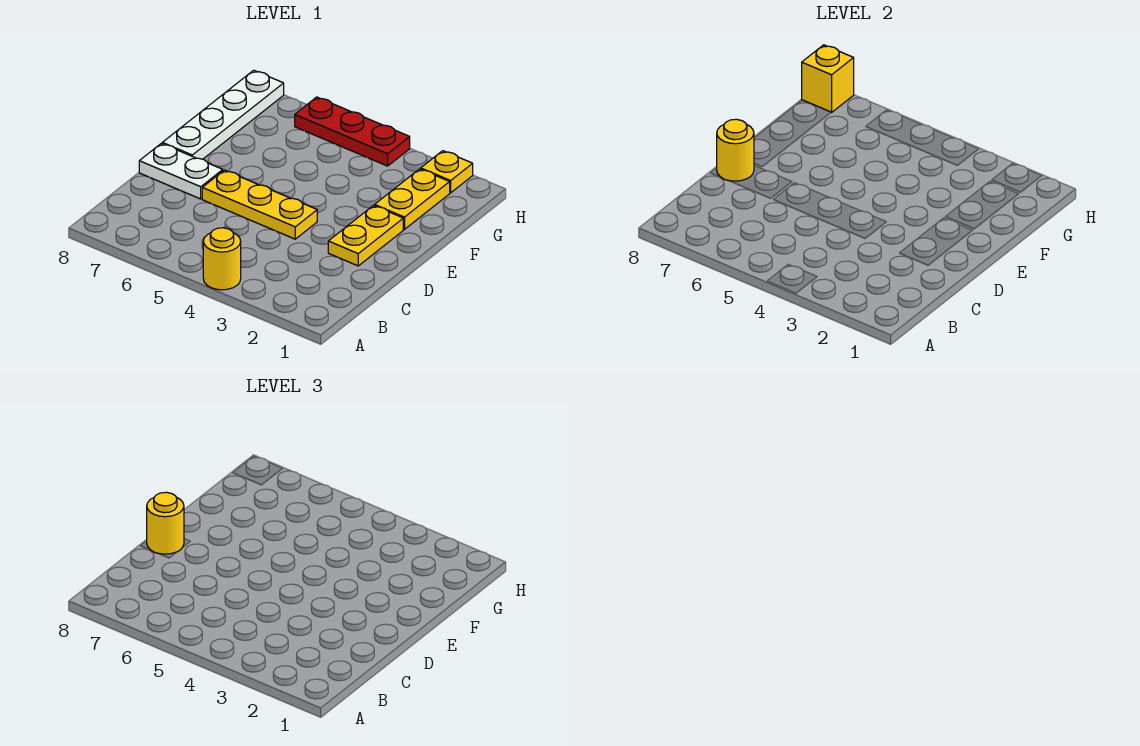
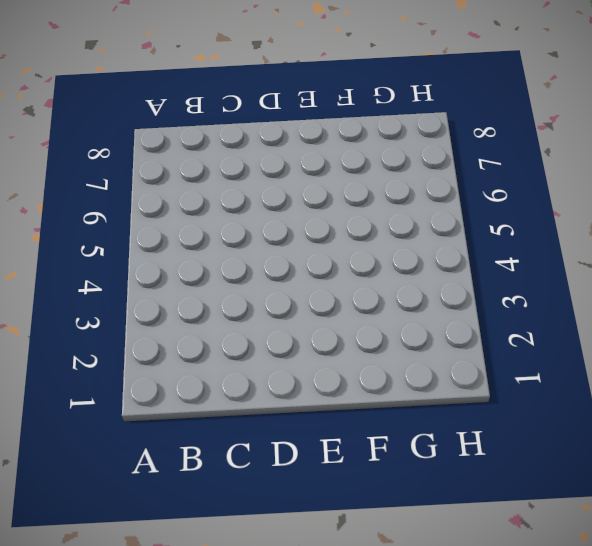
none -> yellow round brick A4 level 1
none -> yellow plate D2:E2 level 1

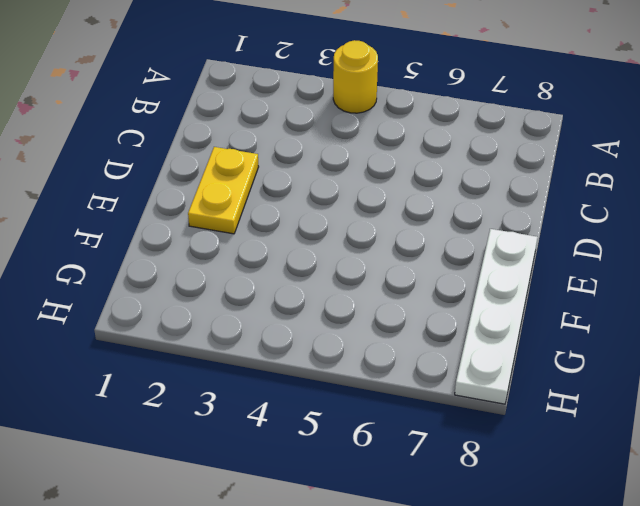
none -> yellow plate D4:D6 level 1
none -> white plate D7:D8 level 1

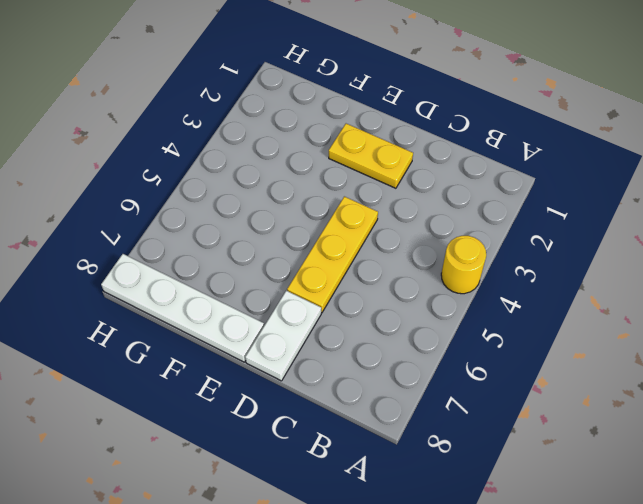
none -> yellow plate F2:G2 level 1
none -> yellow plate H2 level 1

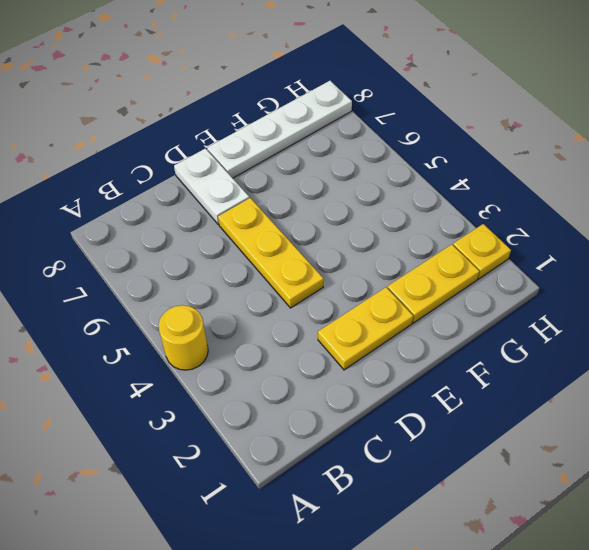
none -> red plate H4:H6 level 1
none -> yellow round brick D8 level 2

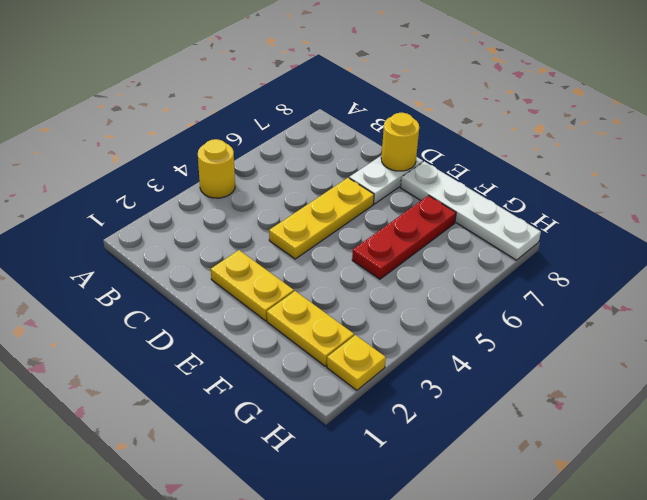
red plate F5:F7 level 1 -> red plate H4:H6 level 1
none -> yellow brick H8 level 2
none -> yellow round brick D8 level 3

